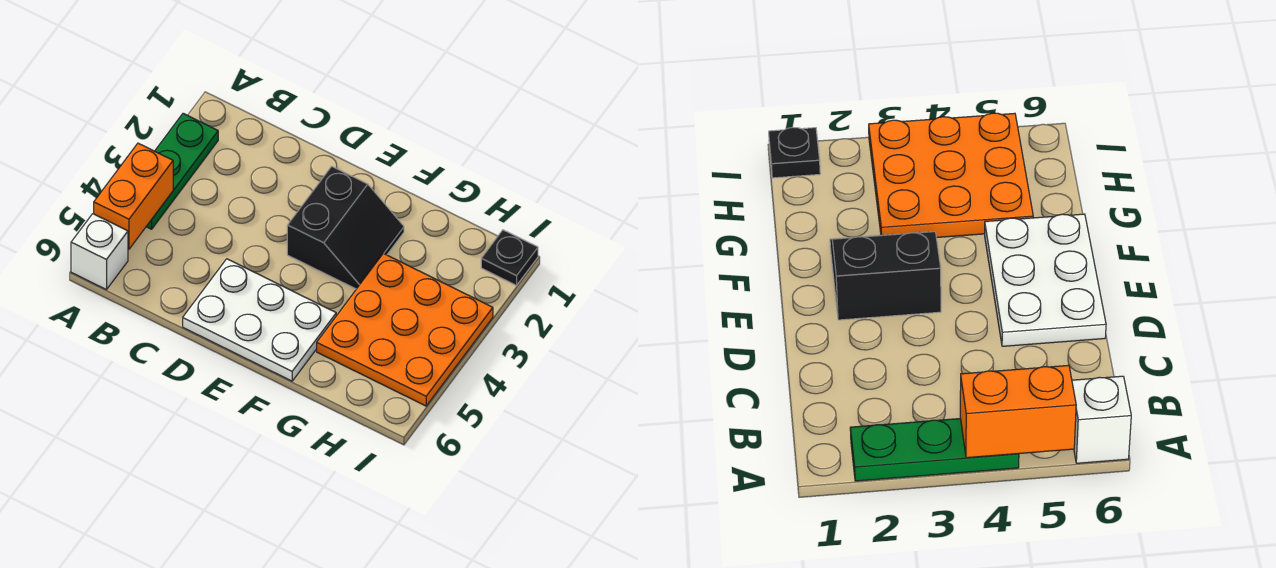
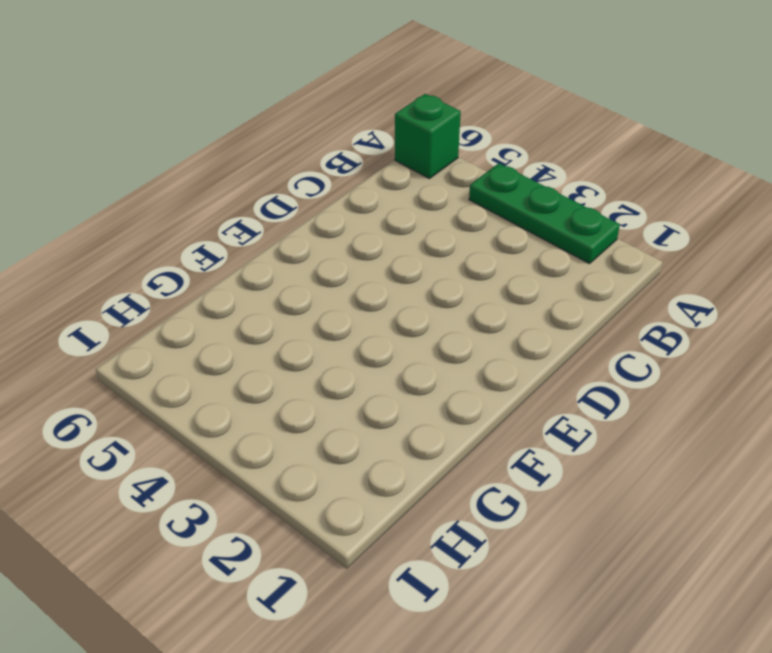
green brick A6 level 1 -> white brick A6 level 1
none -> white plate D5:F6 level 1
none -> black slope E2:F3 level 1 top E

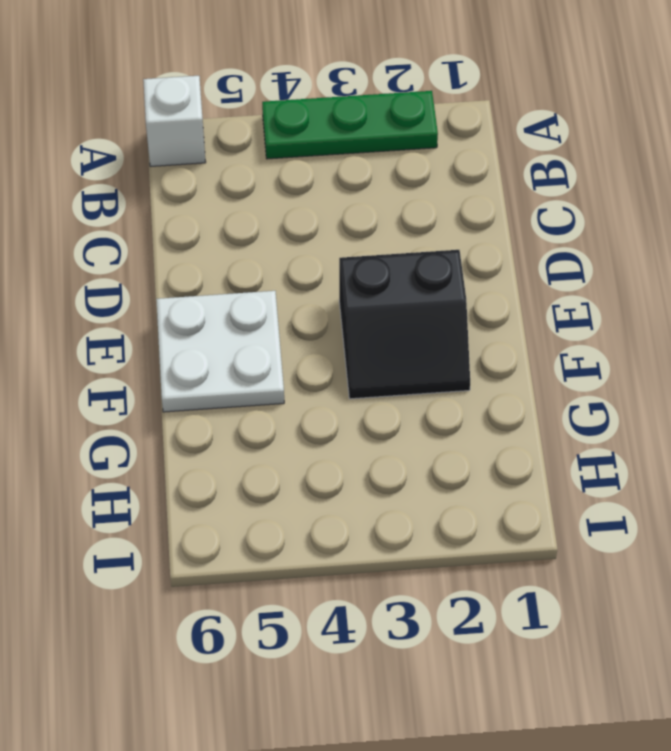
white plate E5:F6 level 1 -> white plate D5:F6 level 1
none -> orange plate G3:I5 level 1
none -> black plate I1 level 1

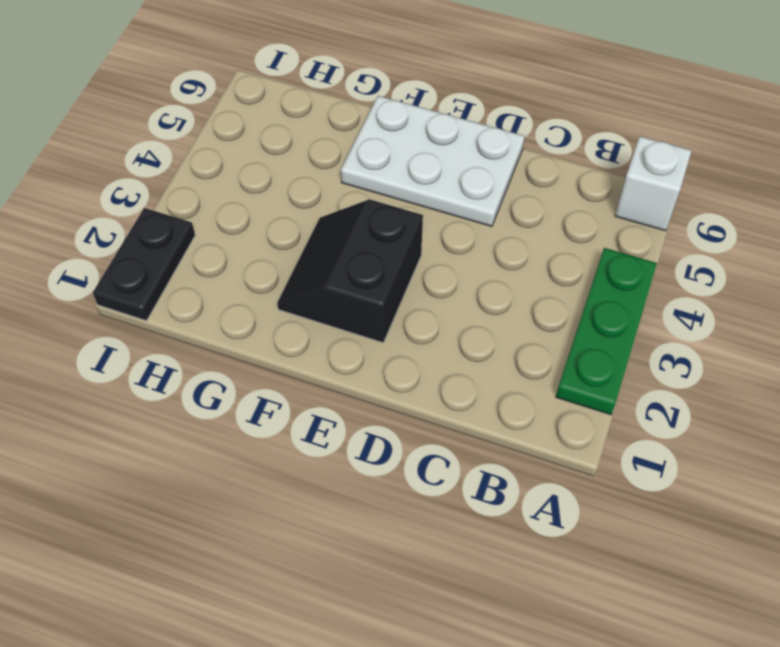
black plate I1:I2 level 1 -> black plate I1 level 1
none -> orange plate G3:I5 level 1
none -> orange brick A4:A5 level 2

